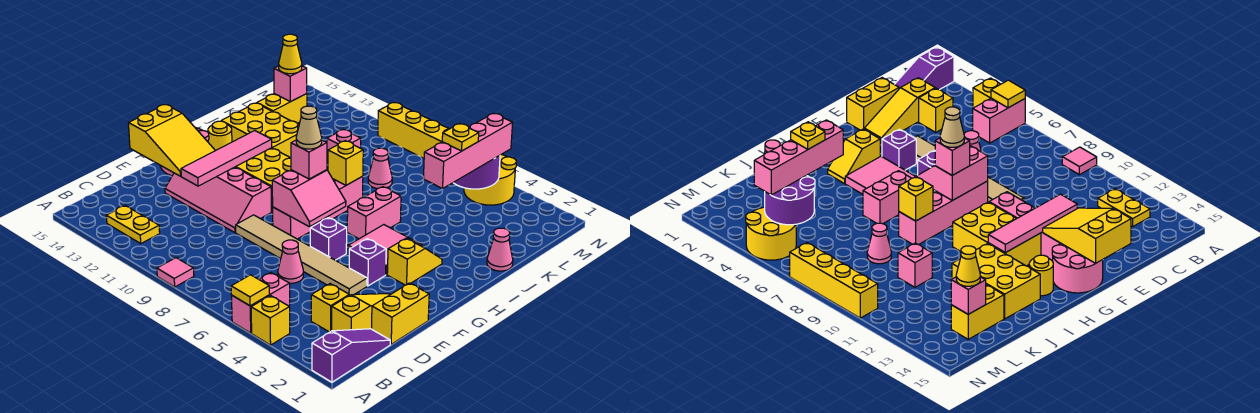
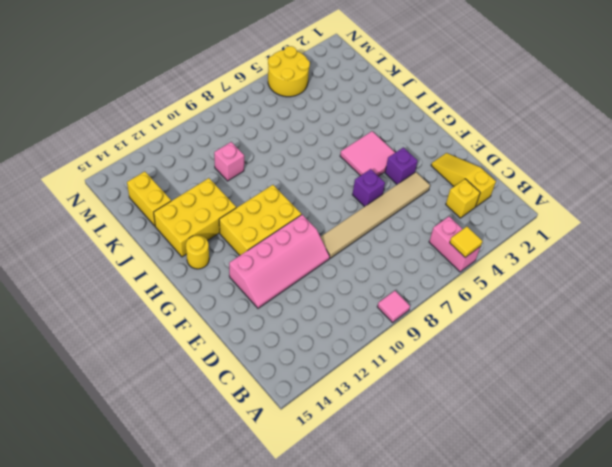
none -> purple slope A1:C1 level 1 top A
none -> yellow brick A4 level 1
none -> yellow plate B12:B13 level 1
none -> yellow brick D1:E1 level 1

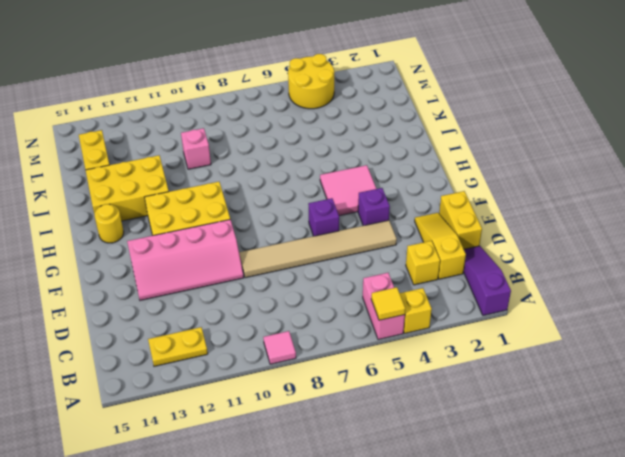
none -> pink cone D6 level 1
none -> pink brick F8:I8 level 1
none -> pink round brick F14:G15 level 1
none -> yellow slope G3:H3 level 1 top G

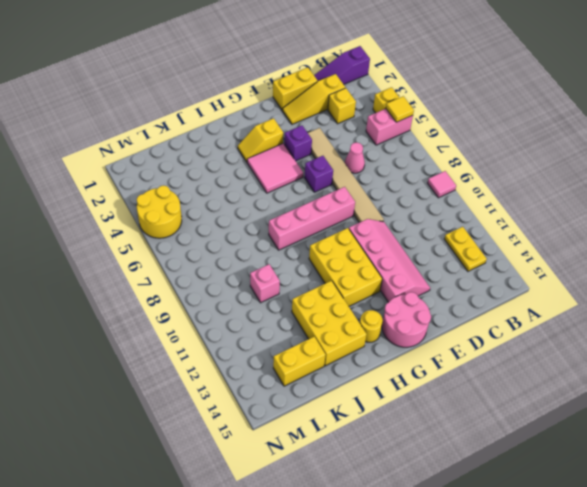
none -> pink brick H6:I6 level 1
none -> pink cone J1 level 1
none -> pink cone K8 level 1
none -> yellow brick N7:N10 level 1

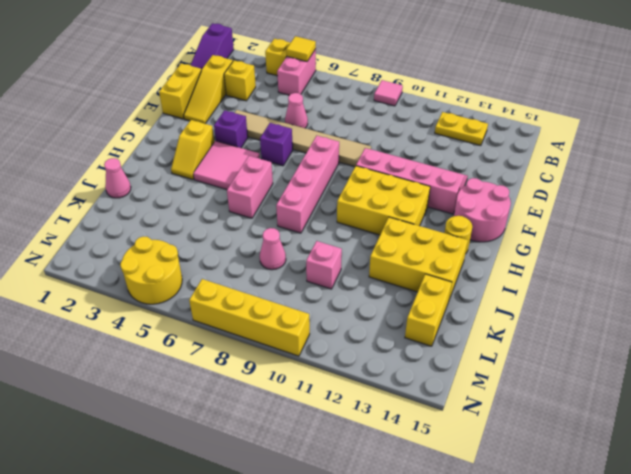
none -> pink tile E12:H12 level 2
none -> yellow slope E13:F15 level 2 top 15
none -> pink slope F7:G8 level 2 top 8
none -> yellow brick I8 level 2

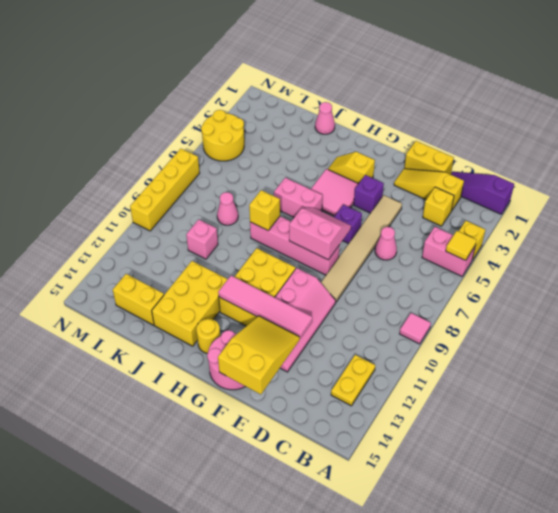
none -> purple round brick L4:M5 level 2
none -> pink brick L14 level 2
none -> pink brick G8 level 3
none -> pink brick J4:M4 level 3

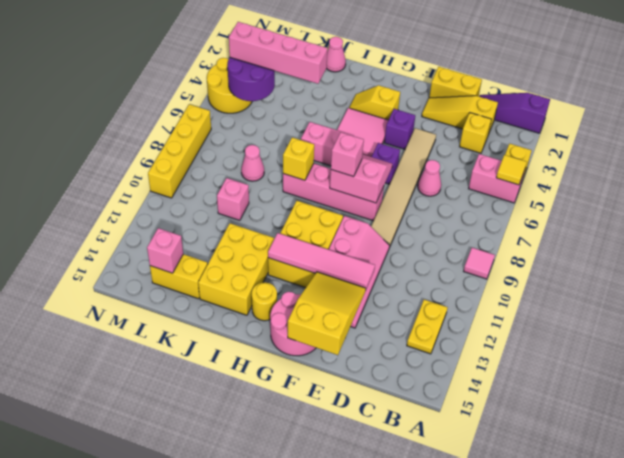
none -> yellow cone L14 level 3
none -> tan cone G8 level 4
none -> yellow plate K4 level 4

